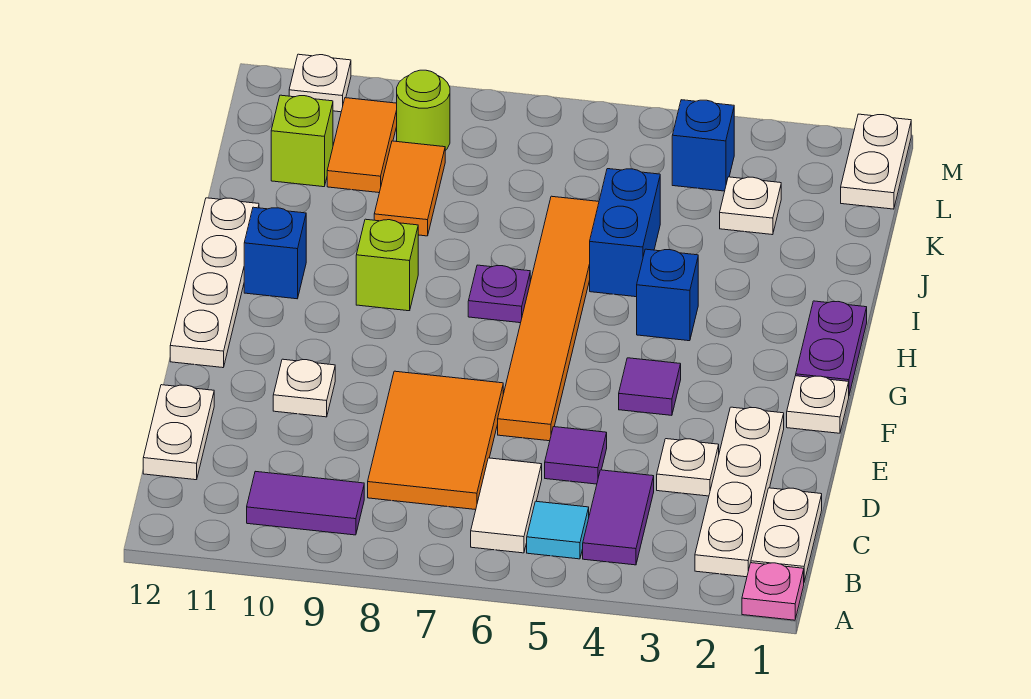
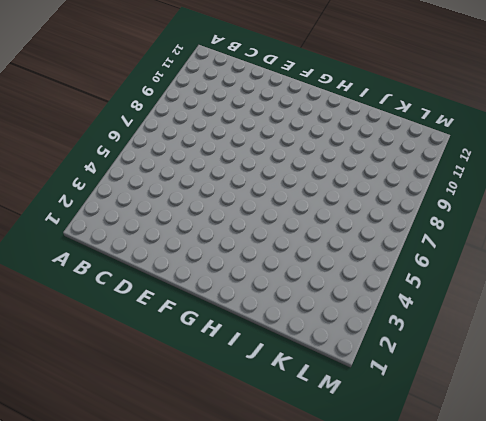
none -> pink plate A1 level 1
none -> white plate B1:C1 level 1
none -> white plate B2:E2 level 1
none -> purple tile B4:C4 level 1

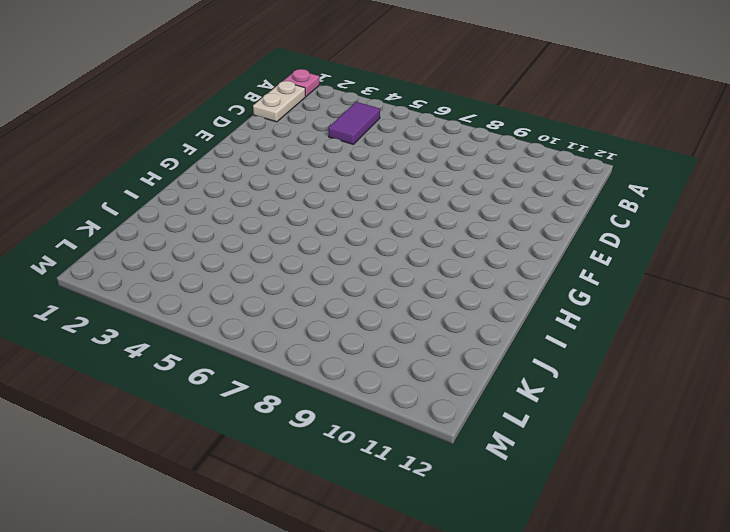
none -> white plate B2:E2 level 1
none -> cyan tile B5 level 1
none -> white tile B6:C6 level 1
none -> purple tile B9:B10 level 1

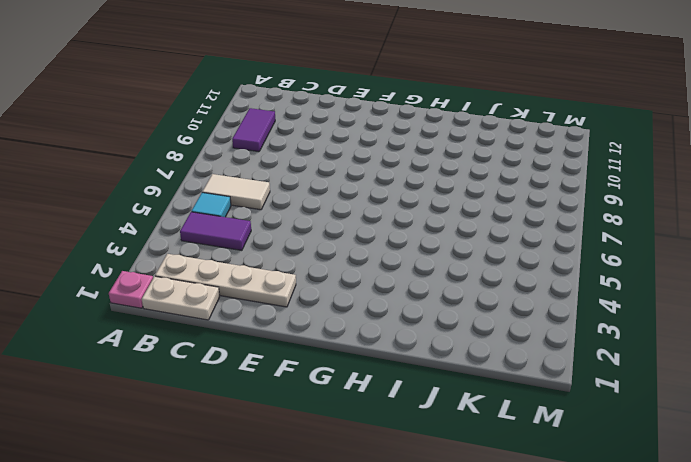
none -> orange tile C7:E8 level 1
none -> white plate C12:D12 level 1
none -> white plate D3 level 1
none -> purple tile D5 level 1

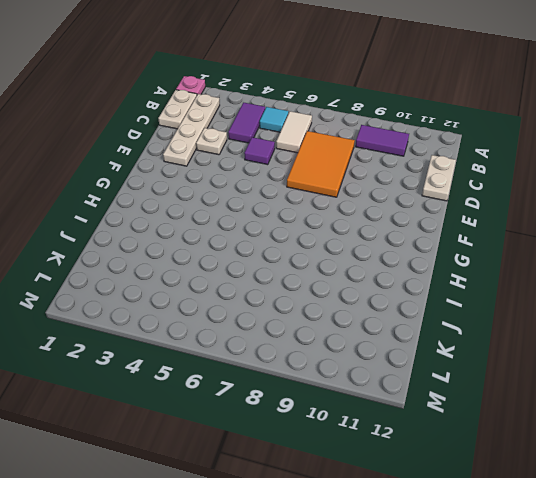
none -> orange tile E6:J6 level 1
none -> white plate E10 level 1
none -> white plate F1 level 1
none -> purple tile F4 level 1

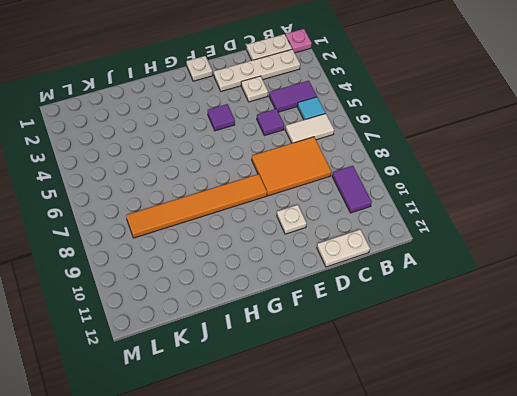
orange tile F8:K8 level 1 -> orange tile E6:J6 level 1
none -> white plate F12:I12 level 1
none -> purple plate G1:H1 level 1
none -> blue brick H4 level 1
none -> purple plate H7 level 1

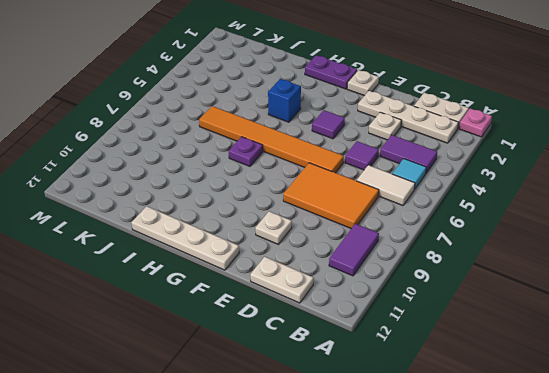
none -> lime brick H9 level 1
none -> blue brick H11 level 1
none -> blue brick I5:J5 level 1
none -> orange tile J9:K9 level 1

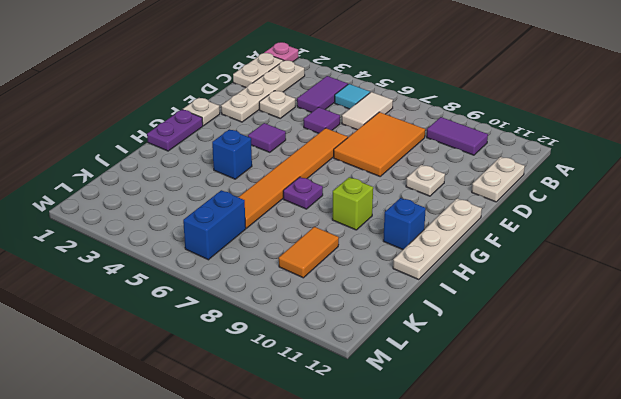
blue brick K6:L6 level 1 -> blue brick I5:J5 level 1
none -> white plate K3 level 1
none -> orange tile K10:L10 level 1
none -> lime brick K11 level 1
none -> white plate L1:M1 level 1

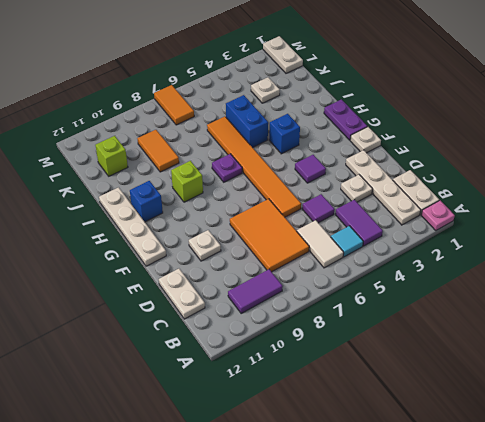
orange tile L7:M7 level 1 -> orange tile K10:L10 level 1
none -> blue brick L4 level 1
none -> lime round brick L9 level 1
none -> white plate M11 level 1

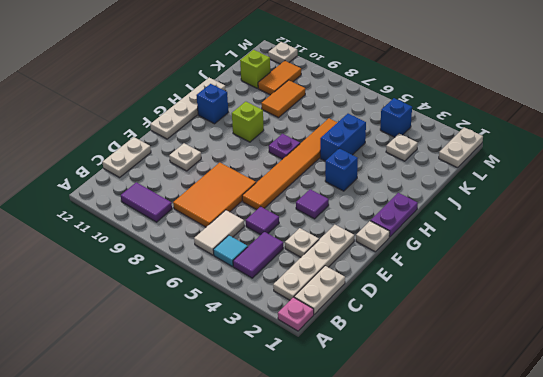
none -> lime round brick L9 level 1

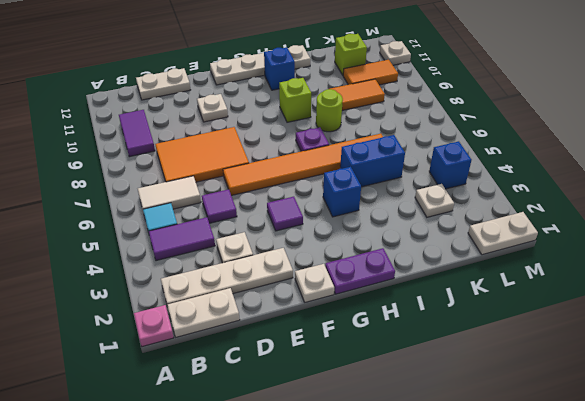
lime round brick I8 level 1 -> lime round brick L9 level 1

